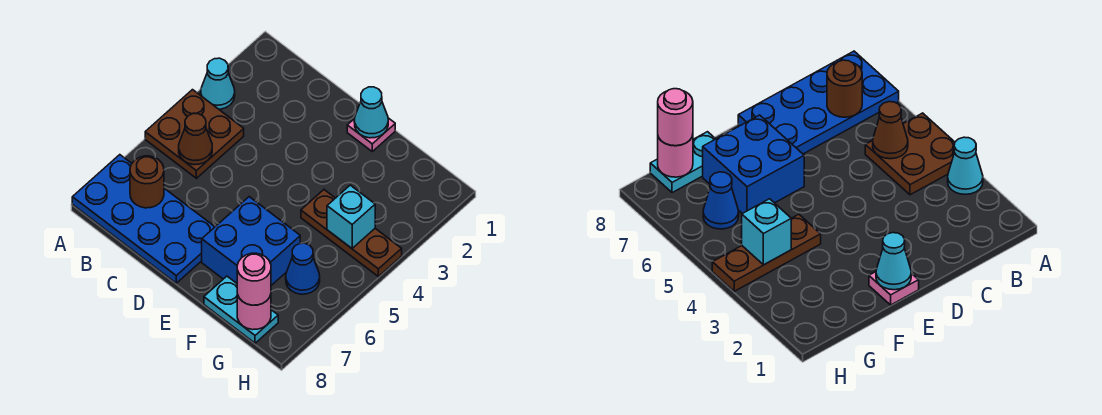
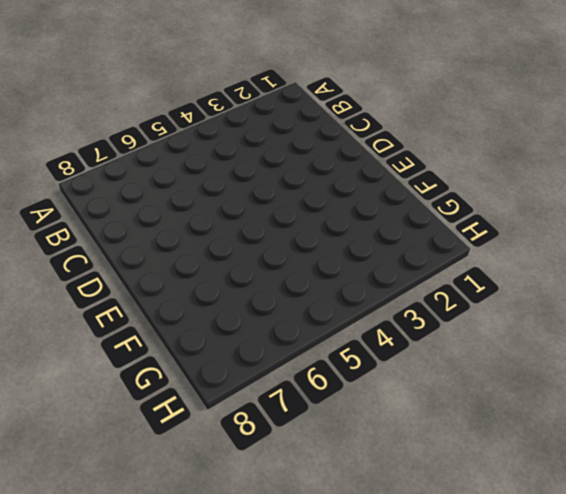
none -> cyan cone A3 level 1
none -> brown plate A4:B5 level 1
none -> blue plate A7:D8 level 1

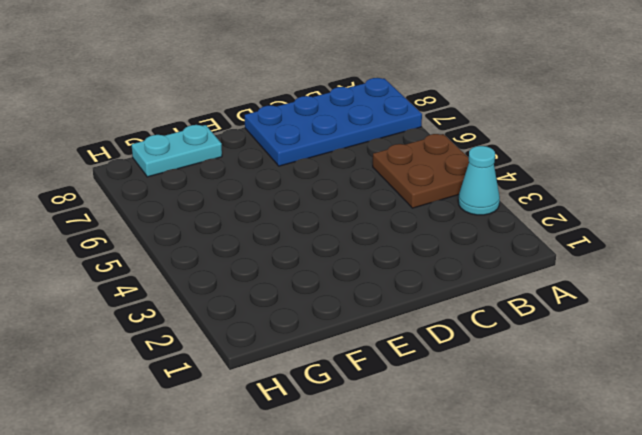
none -> pink plate E1 level 1
none -> blue brick E6:F7 level 1
none -> brown plate F4:H4 level 1

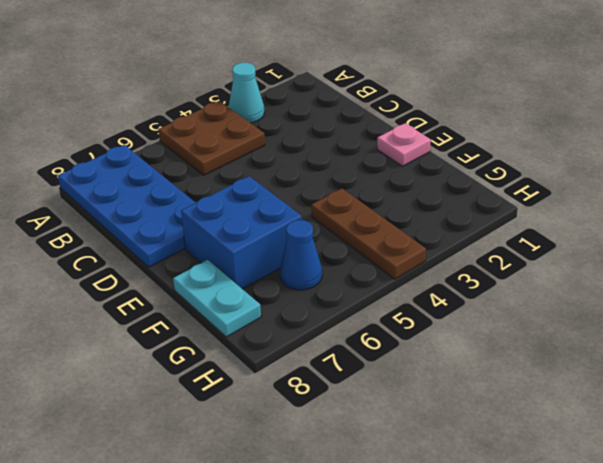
none -> brown cone B5 level 2
none -> brown round brick B7 level 2
none -> cyan cone E1 level 2

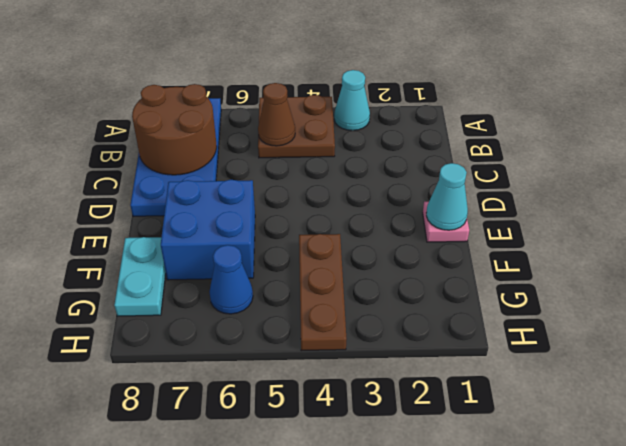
brown round brick B7:C8 level 2 -> brown round brick B7 level 2
none -> cyan brick G4 level 2
none -> pink round brick G8 level 2
none -> pink round brick G8 level 3

